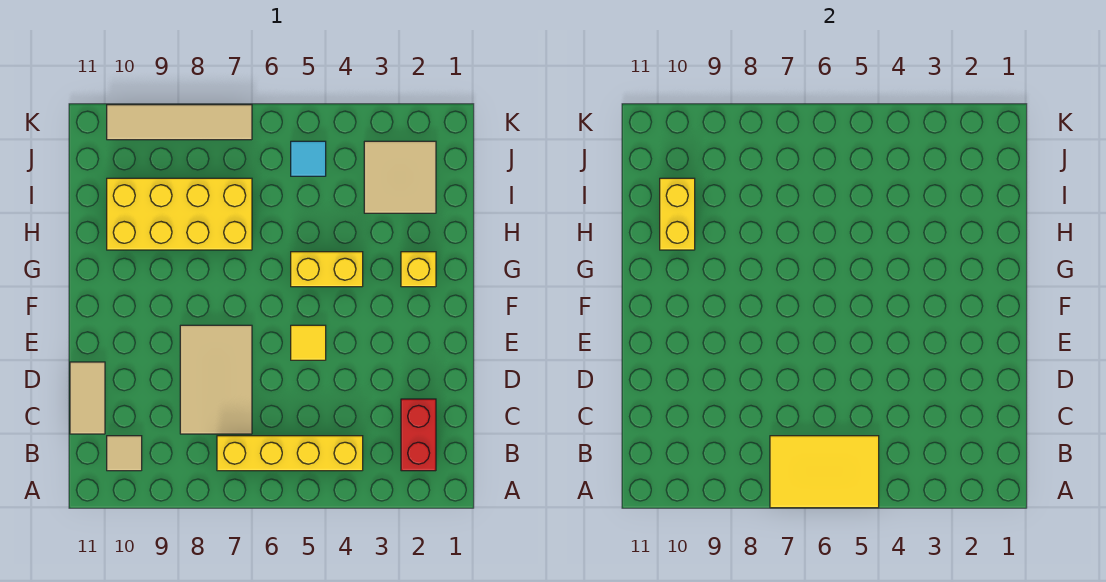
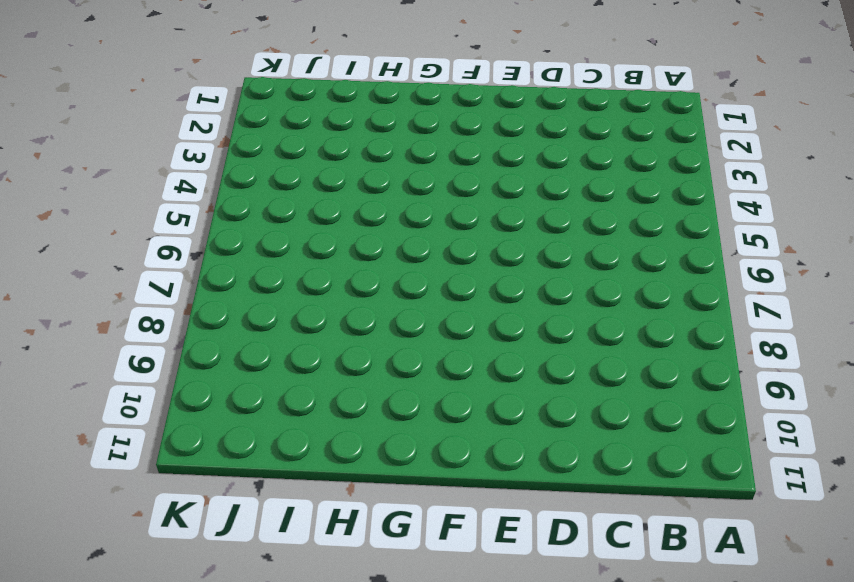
none -> red brick B2:C2 level 1
none -> yellow brick B4:B7 level 1
none -> tan tile B10 level 1

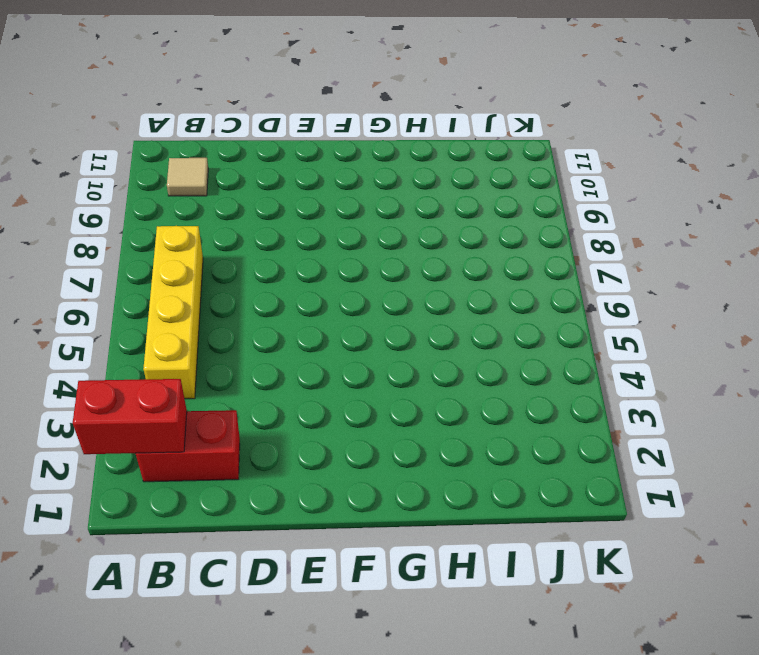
red brick A2:B2 level 2 -> none
none -> tan tile C7:E8 level 1
none -> tan tile C11:D11 level 1
none -> yellow tile E5 level 1

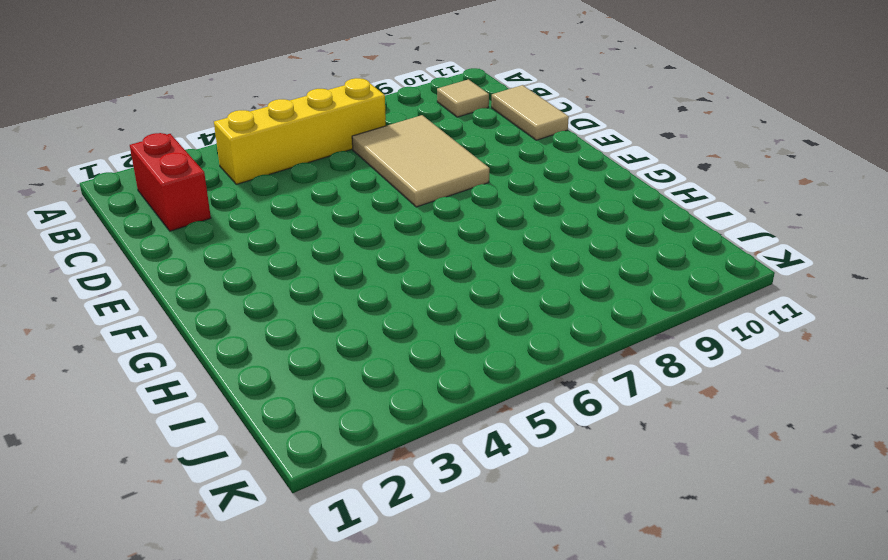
none -> yellow tile E5 level 1
none -> yellow brick G2 level 1
none -> yellow brick G4:G5 level 1

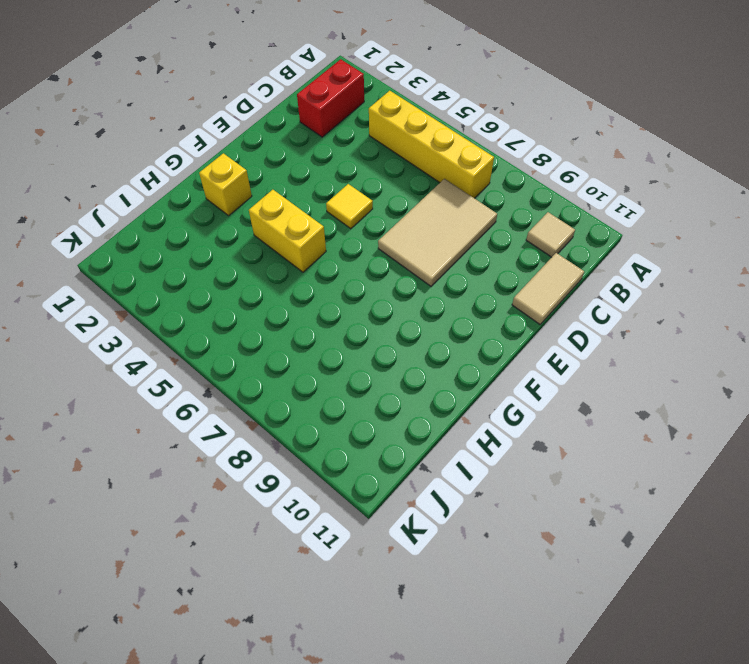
none -> yellow brick H7:I10 level 1
none -> tan tile I2:J3 level 1
none -> cyan tile J5 level 1

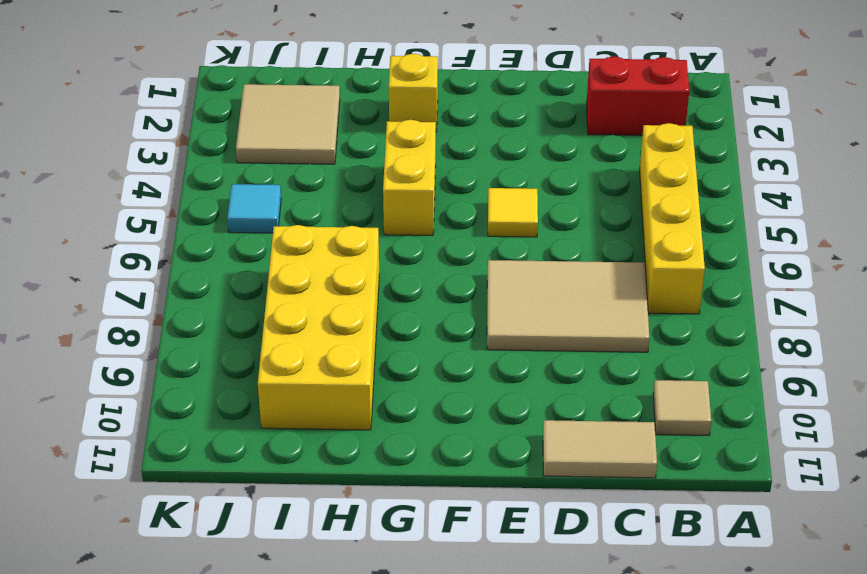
none -> tan tile K7:K10 level 1
none -> yellow tile A5:B7 level 2
none -> yellow brick H10:I10 level 2

